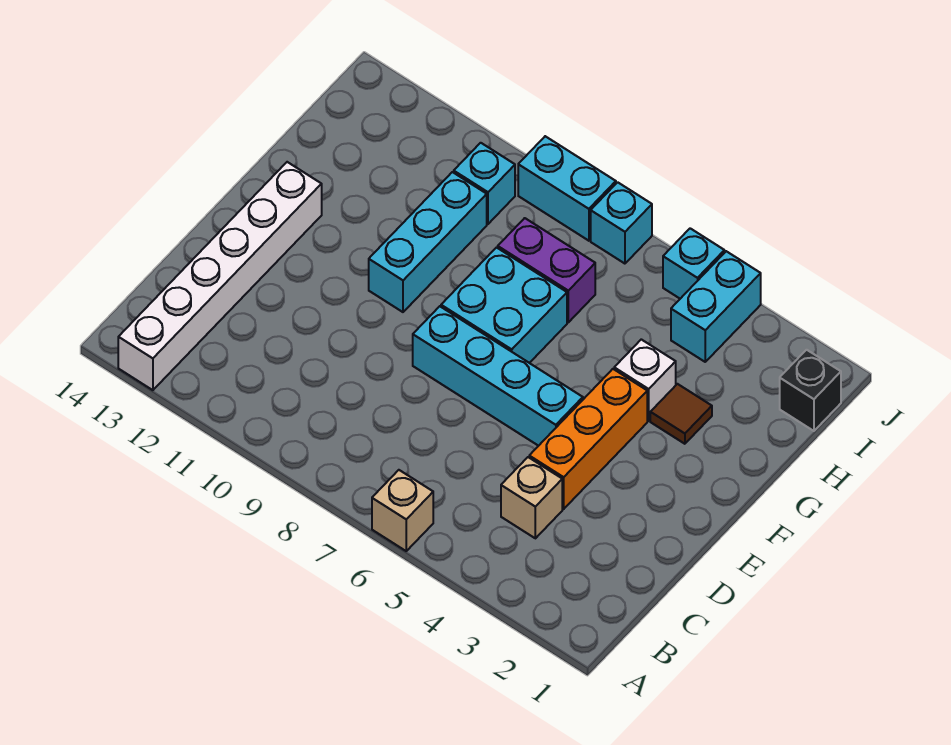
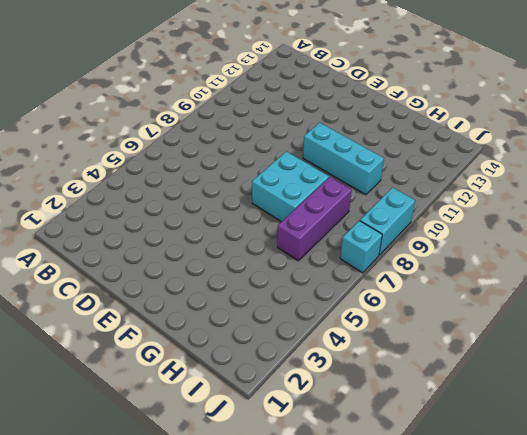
purple brick H6:H8 level 1 -> purple brick H7:H8 level 1
none -> tan brick A6 level 1
none -> white brick A13:F13 level 1
none -> tan brick C4 level 1

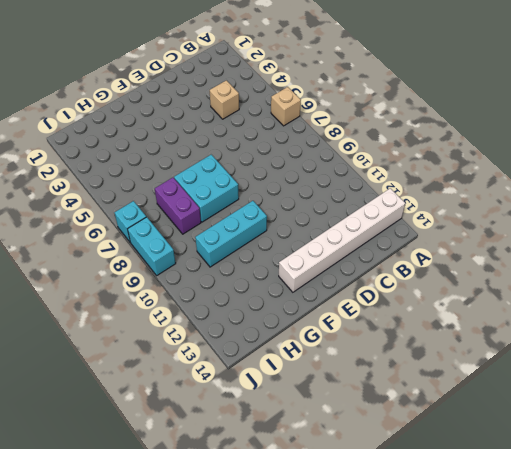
none -> orange brick D4:F4 level 1
none -> cyan brick E5:E8 level 1
none -> brown tile G3 level 1

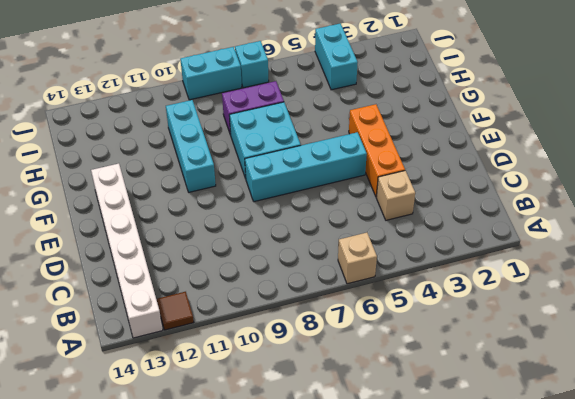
brown tile A12 level 1 -> brown tile G3 level 1
none -> white brick G4 level 1
none -> black brick I1 level 1
none -> cyan brick I10 level 1

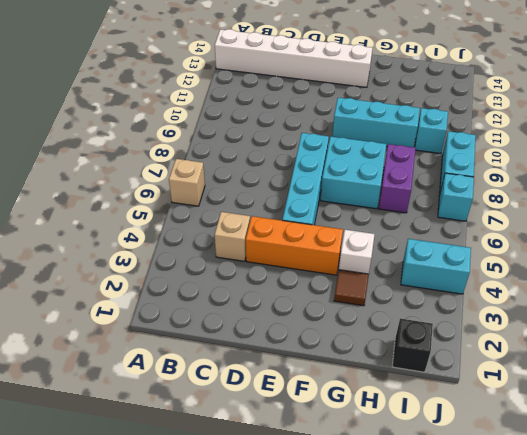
none -> cyan brick J5 level 1

